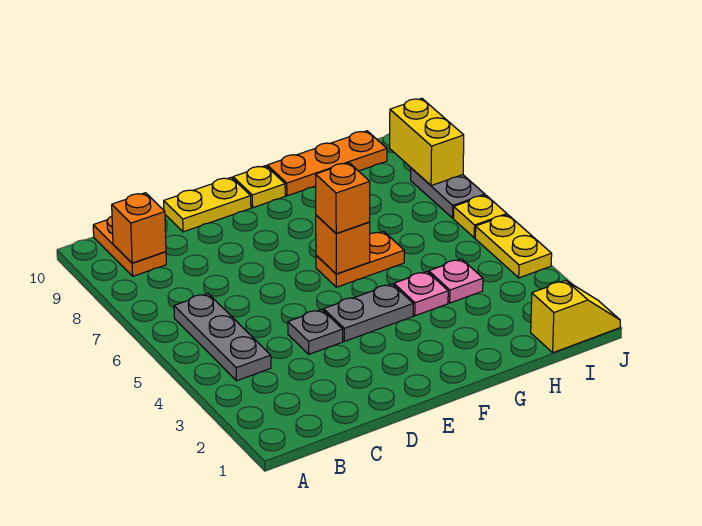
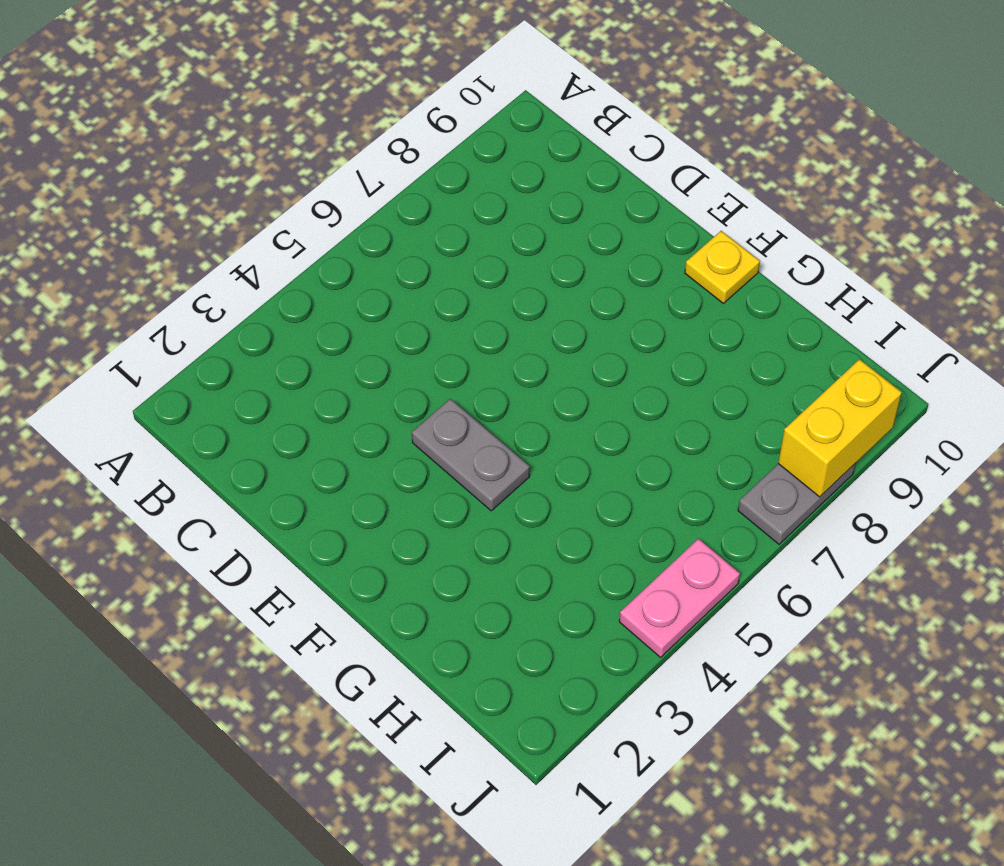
pink plate J4:J5 level 1 -> yellow plate J4:J5 level 1
none -> grey plate B4:B6 level 1
none -> orange plate B9:B10 level 1
none -> grey plate D4 level 1

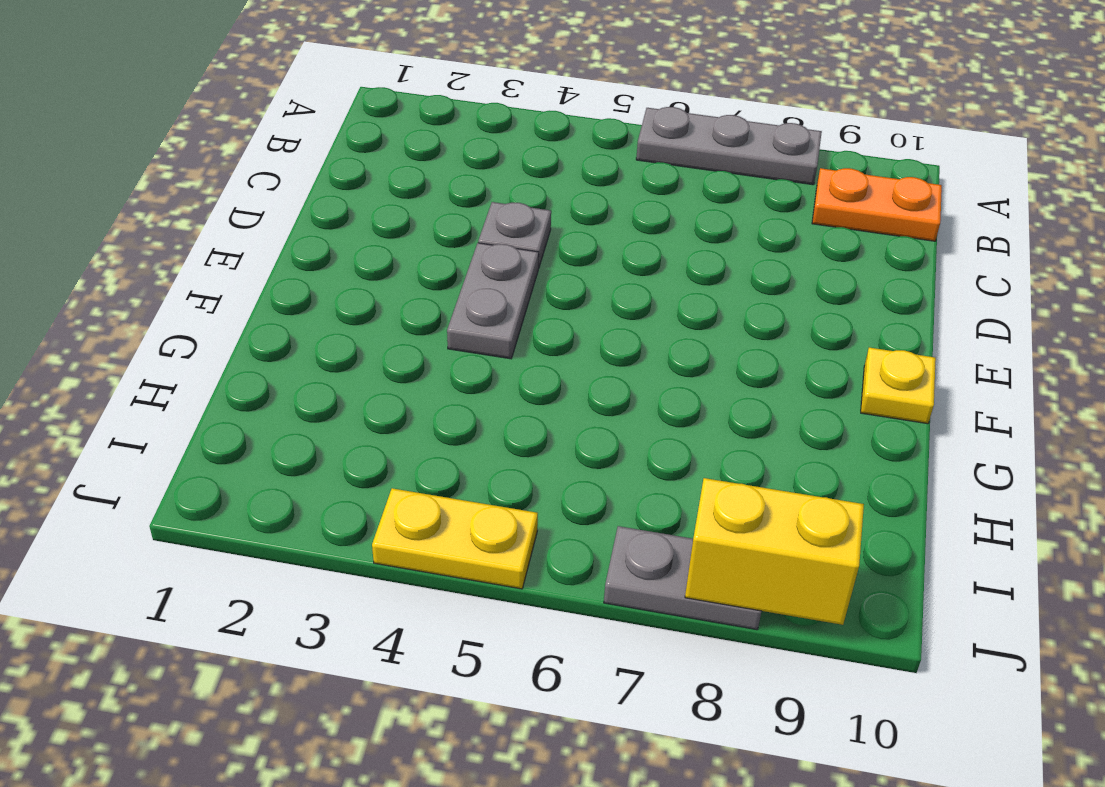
grey plate A6:A8 level 1 -> grey plate B4:B6 level 1
none -> yellow plate D10:E10 level 1
none -> orange plate F6:G6 level 1
none -> pink plate G4 level 1

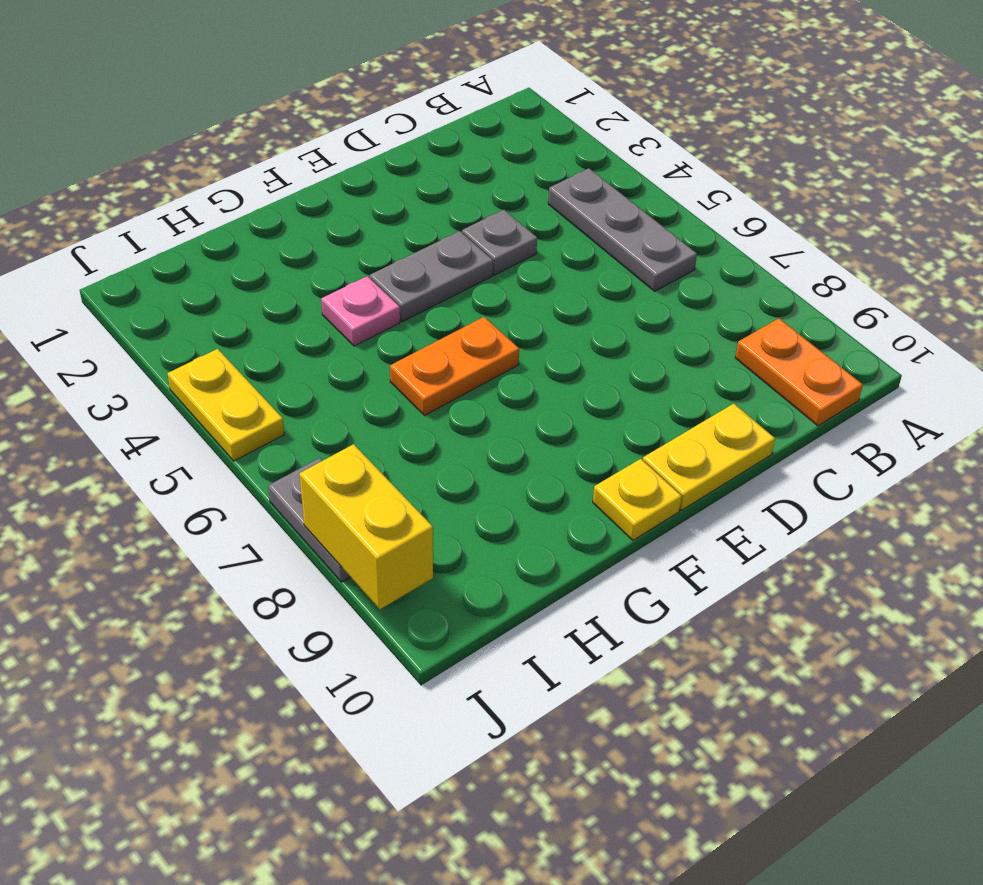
none -> orange plate G10:I10 level 1
none -> pink plate H4 level 1
none -> yellow slope I1:J1 level 1 top I

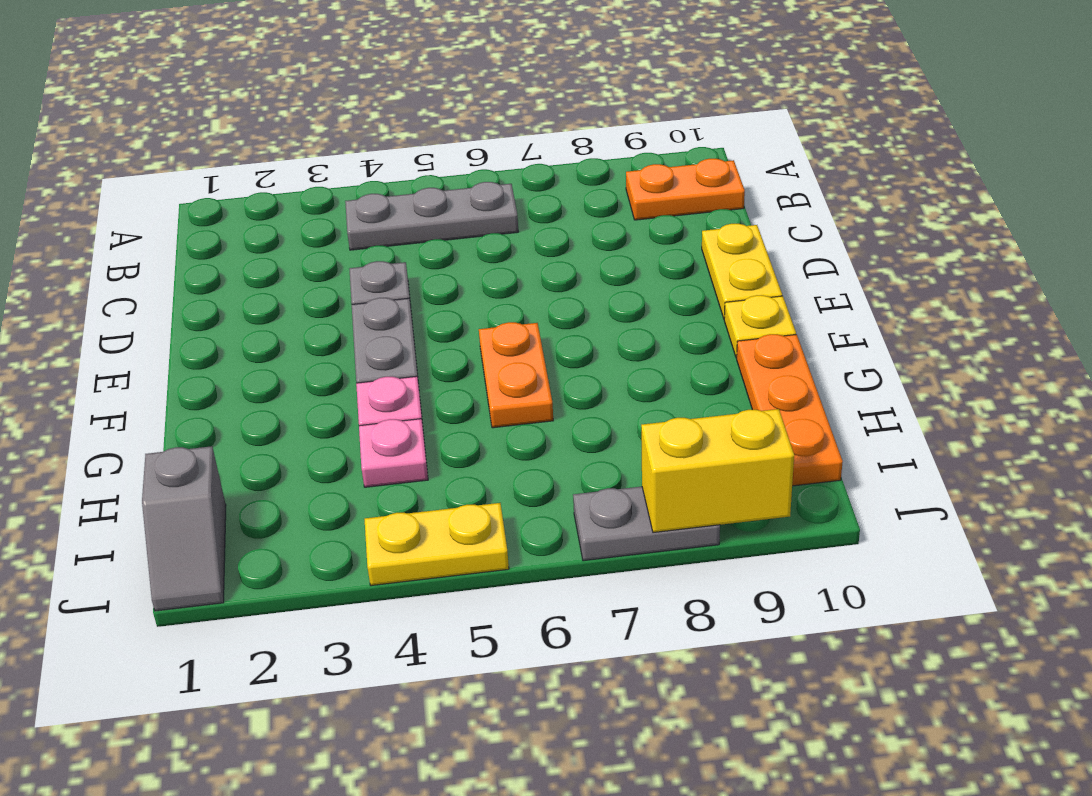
grey slope I1:J1 level 1 top I -> yellow slope I1:J1 level 1 top I
none -> yellow plate J6 level 1
none -> orange brick B9 level 2
none -> orange brick F6 level 2

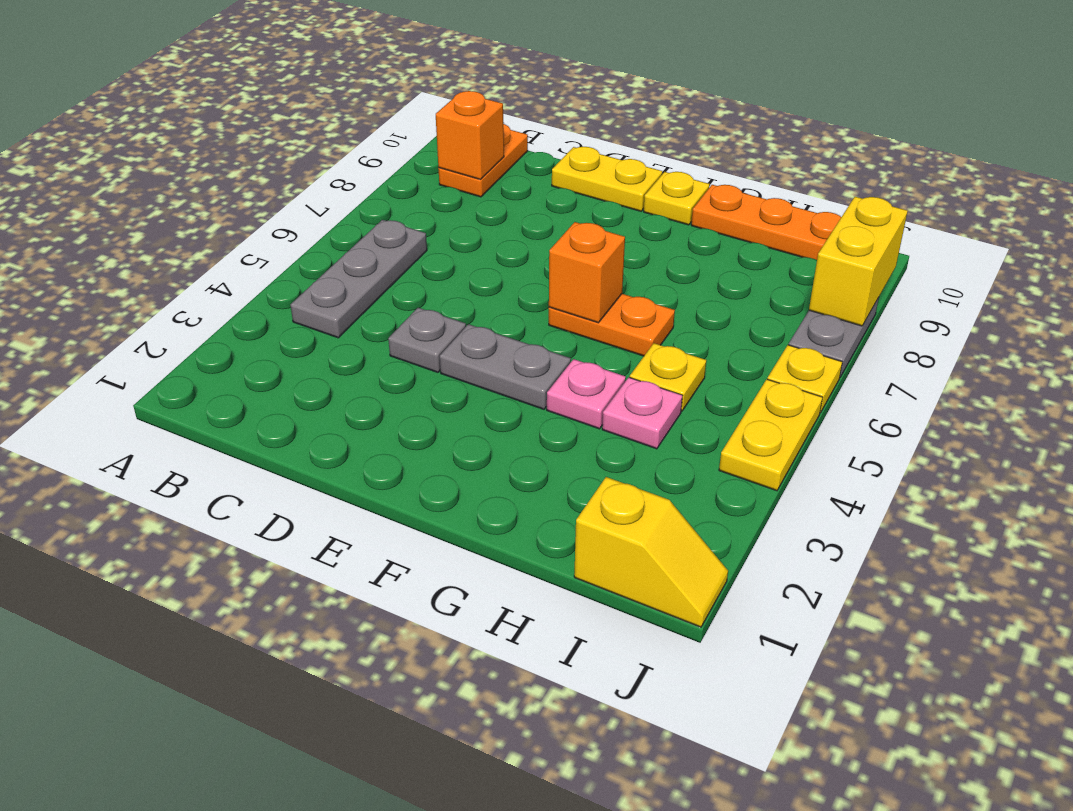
yellow plate H5 level 1 -> none
none -> orange brick F6 level 3

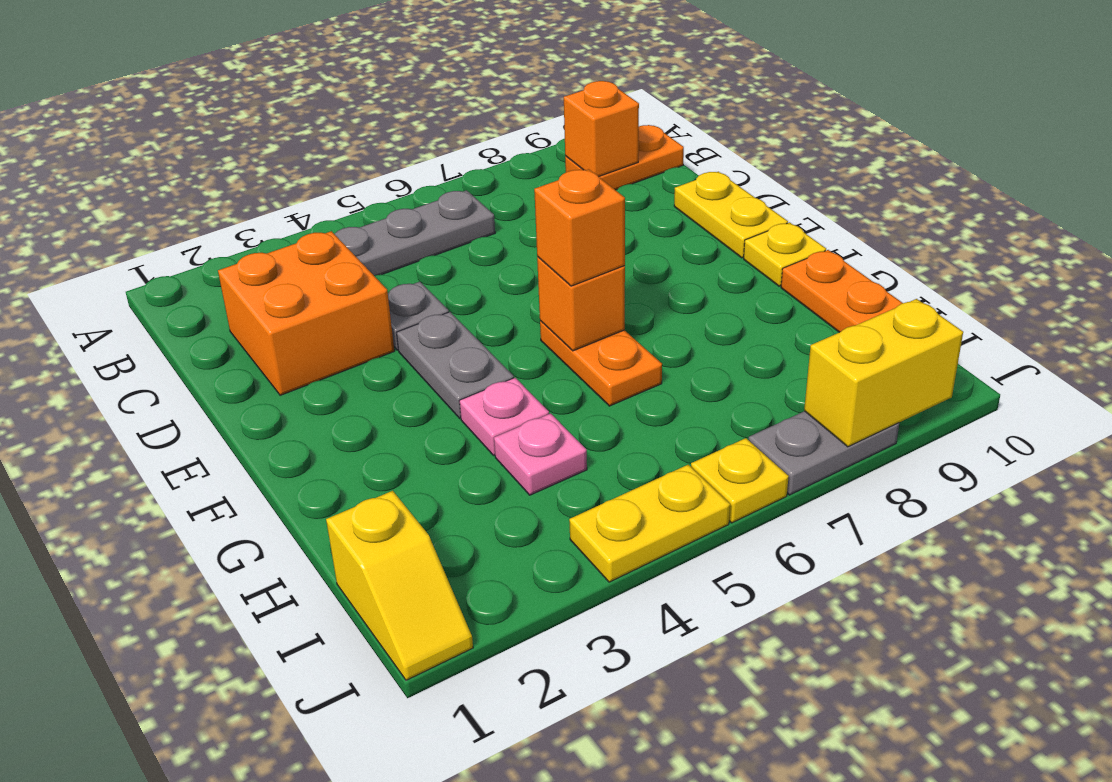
orange brick C2:D3 level 1 -> none

